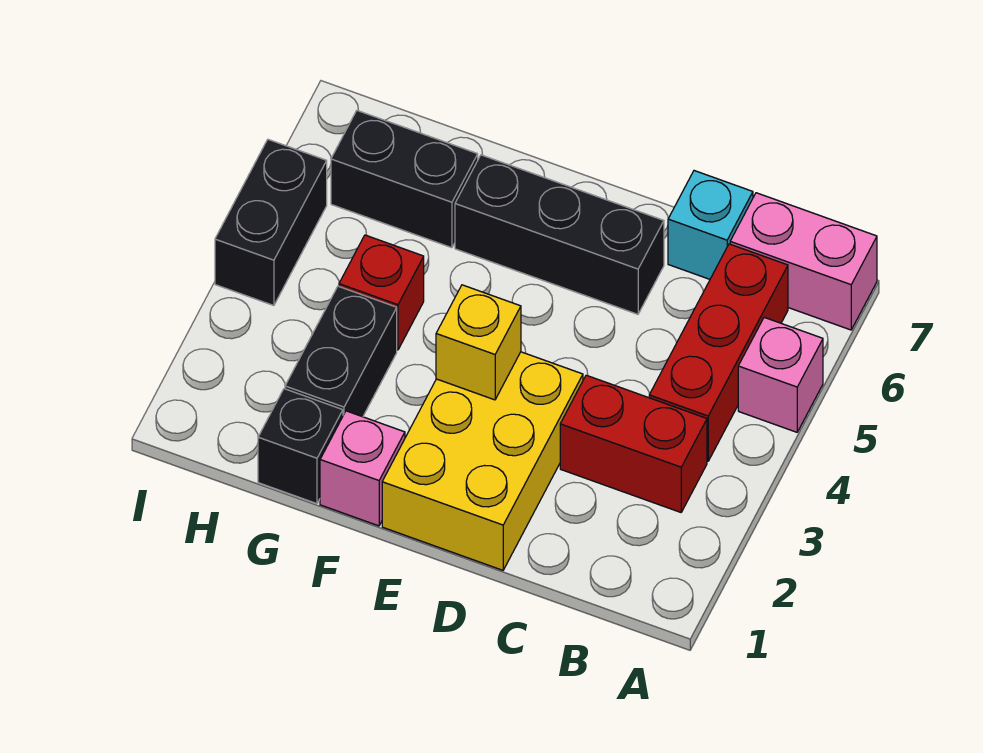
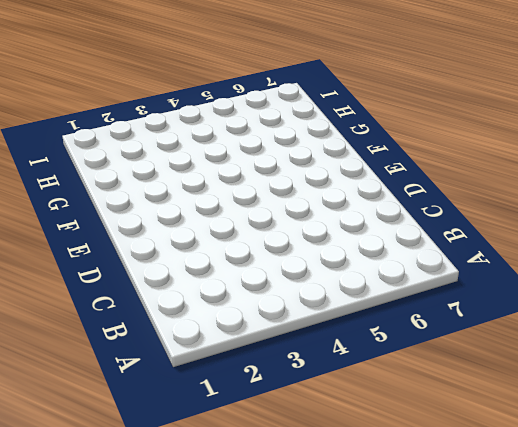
none -> pink brick A5 level 1
none -> pink brick A7:B7 level 1
none -> red brick B3:C3 level 1

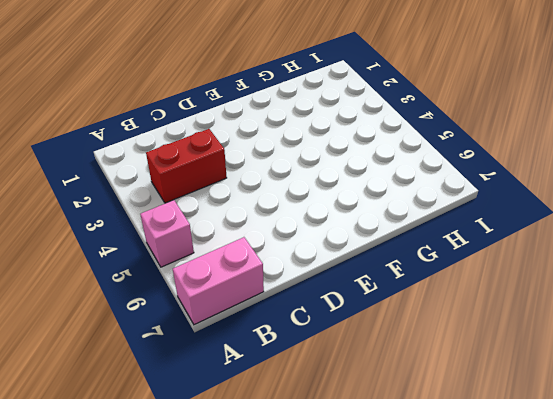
none -> red brick B4:B6 level 1
none -> cyan brick C7 level 1
none -> yellow brick D1:E3 level 1

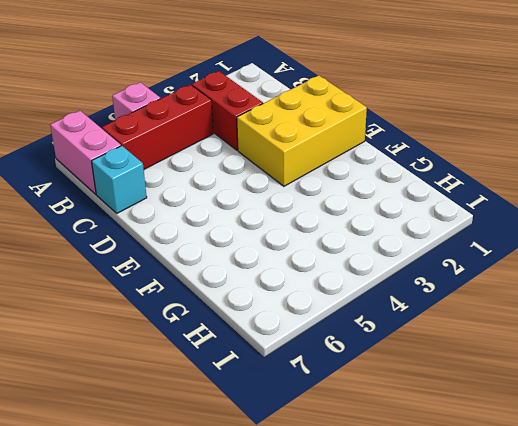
none -> black brick D6:F6 level 1
none -> pink brick F1 level 1
none -> black brick G1 level 1

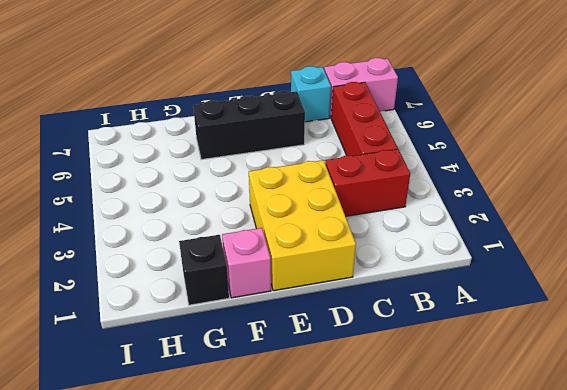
none -> pink brick A5 level 1
none -> black brick G2:G3 level 1
none -> red brick G4 level 1

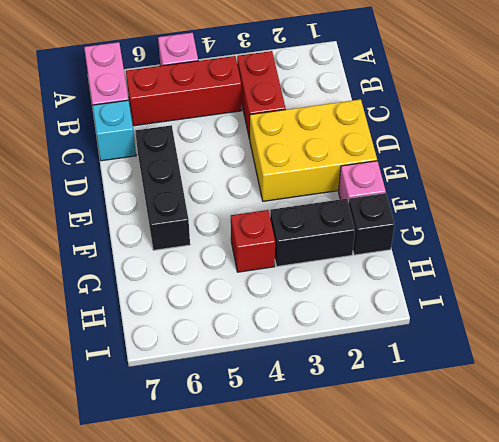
none -> black brick G6:H6 level 1
none -> black brick I4:I5 level 1
none -> yellow brick E3 level 2

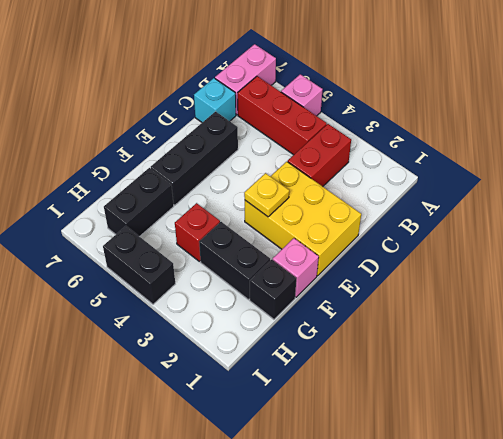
yellow plate E3 level 2 -> yellow brick E3 level 2

